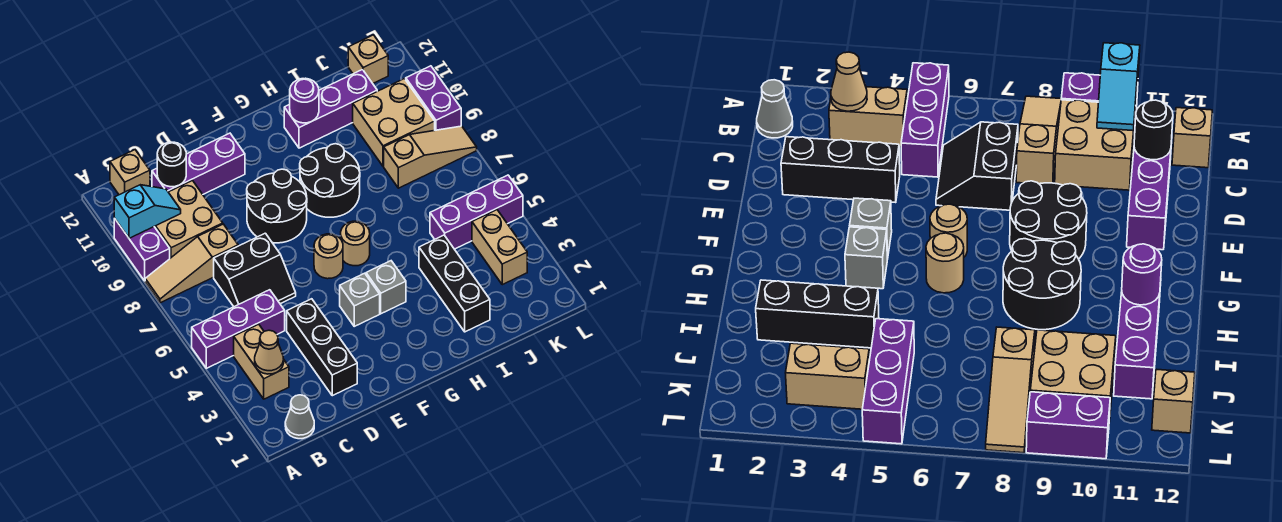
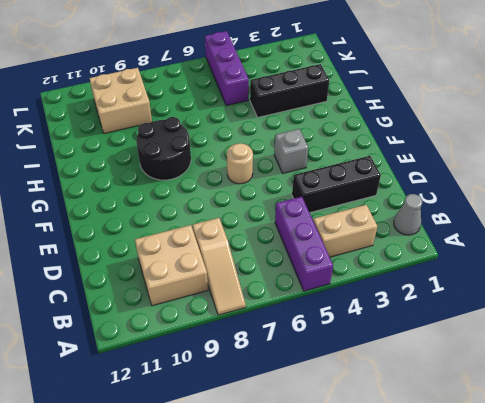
none -> purple brick A9:A10 level 1
none -> tan brick B12 level 1
none -> black slope C6:D7 level 1 top 7

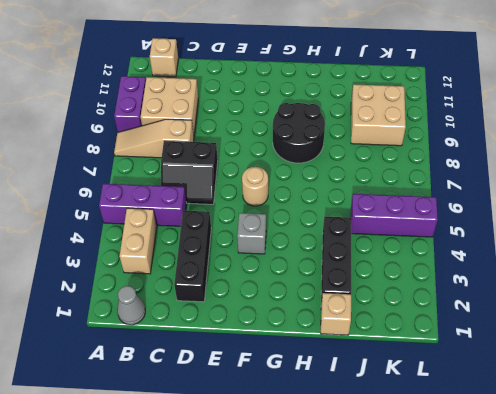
tan brick I1 level 1 -> tan brick K12 level 1
none -> purple brick C11:E11 level 1
none -> black round brick E8:F9 level 1
none -> grey brick G4 level 1

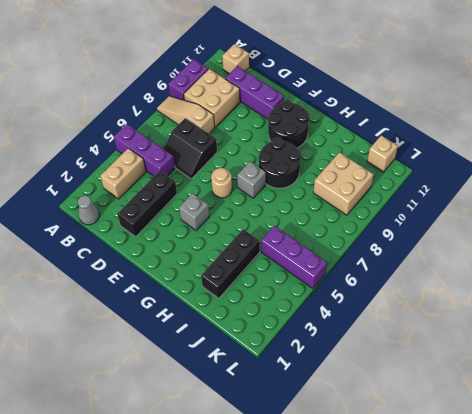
black round brick F10:G11 level 1 -> black round brick E8:F9 level 1
grey brick G7 level 1 -> grey brick G4 level 1
none -> tan round brick G6 level 1
none -> purple brick H11:J11 level 1
none -> tan slope J8:L8 level 1 top J

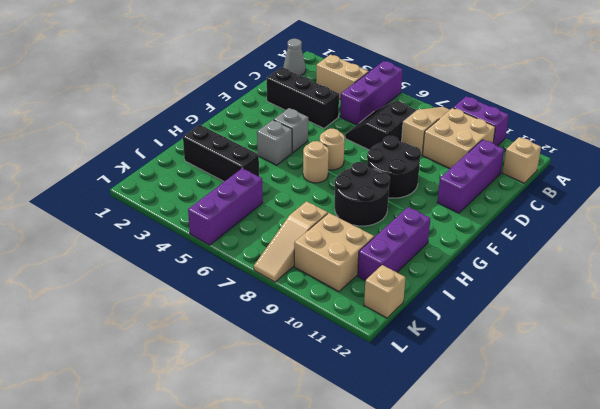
none -> tan brick K3:K4 level 1
none -> purple brick L9:L10 level 1
none -> cyan slope A10:B10 level 2 top A

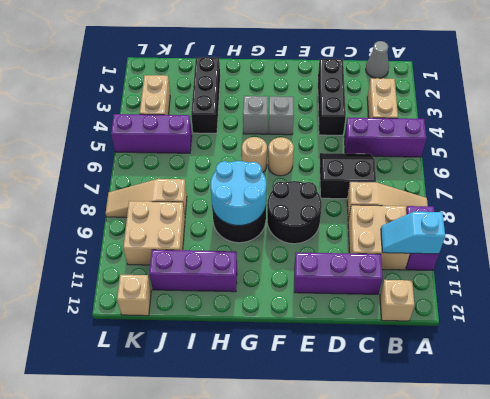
cyan round brick G8:H9 level 2 -> none
none -> purple brick L9:L10 level 1
none -> tan cone B3 level 2
none -> black round brick C11 level 2

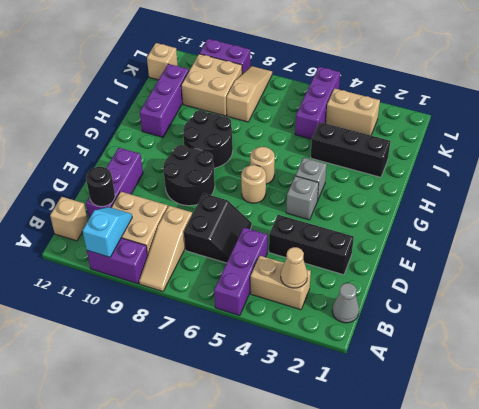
none -> purple round brick H11 level 2

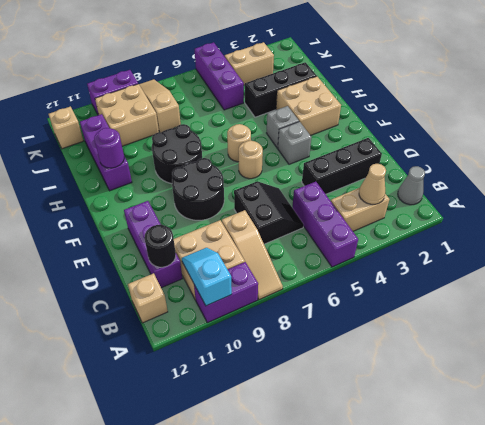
tan brick G2:H3 level 1 -> none

